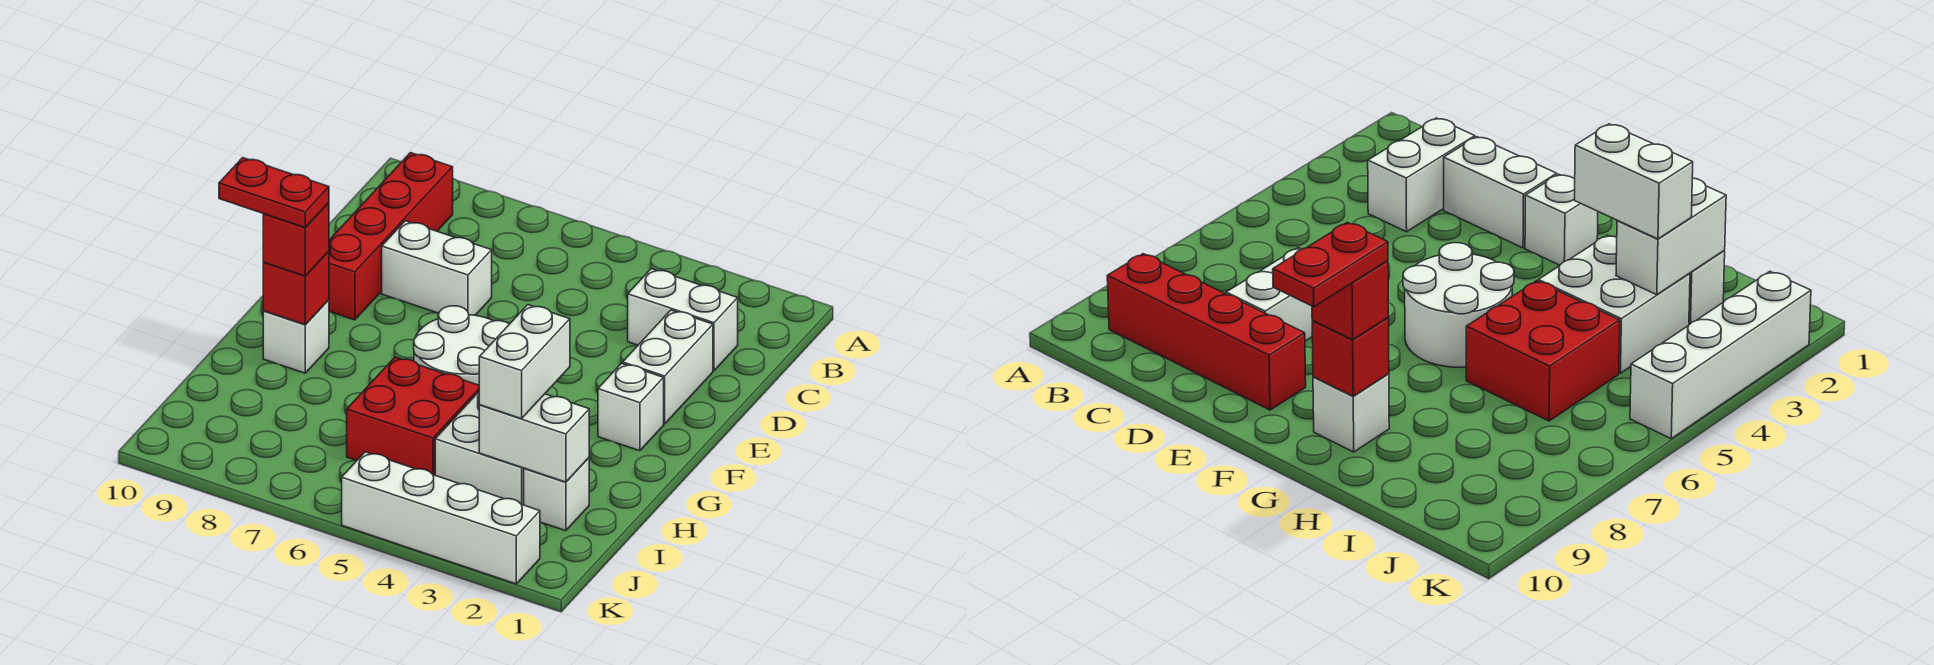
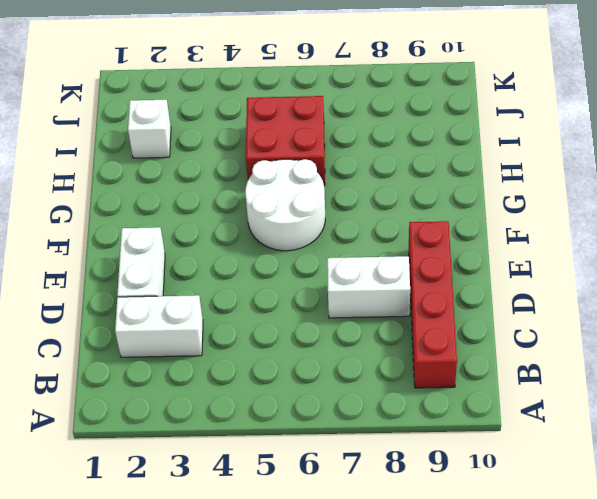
none -> white brick F2 level 1
none -> white brick G9 level 1
none -> white brick H3:I4 level 1

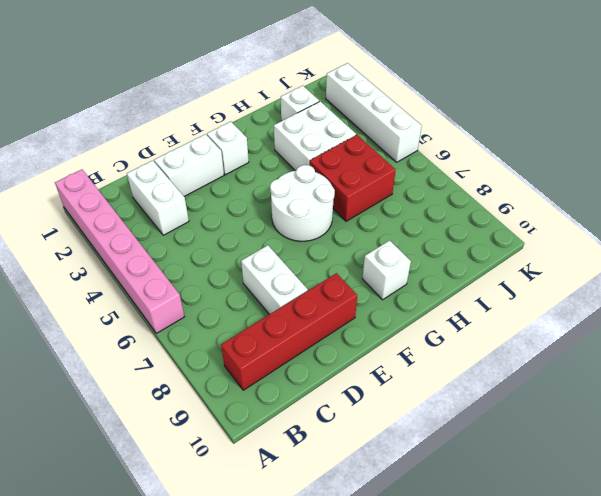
pink brick A1:A6 level 1 -> none
none -> red brick G9 level 2
none -> white brick I2:I3 level 2
none -> red brick G9 level 3

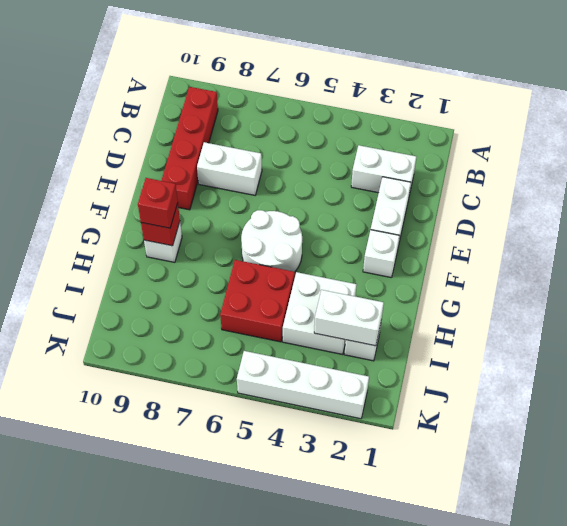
none -> white brick H3:I3 level 3
none -> red plate G9:G10 level 4

